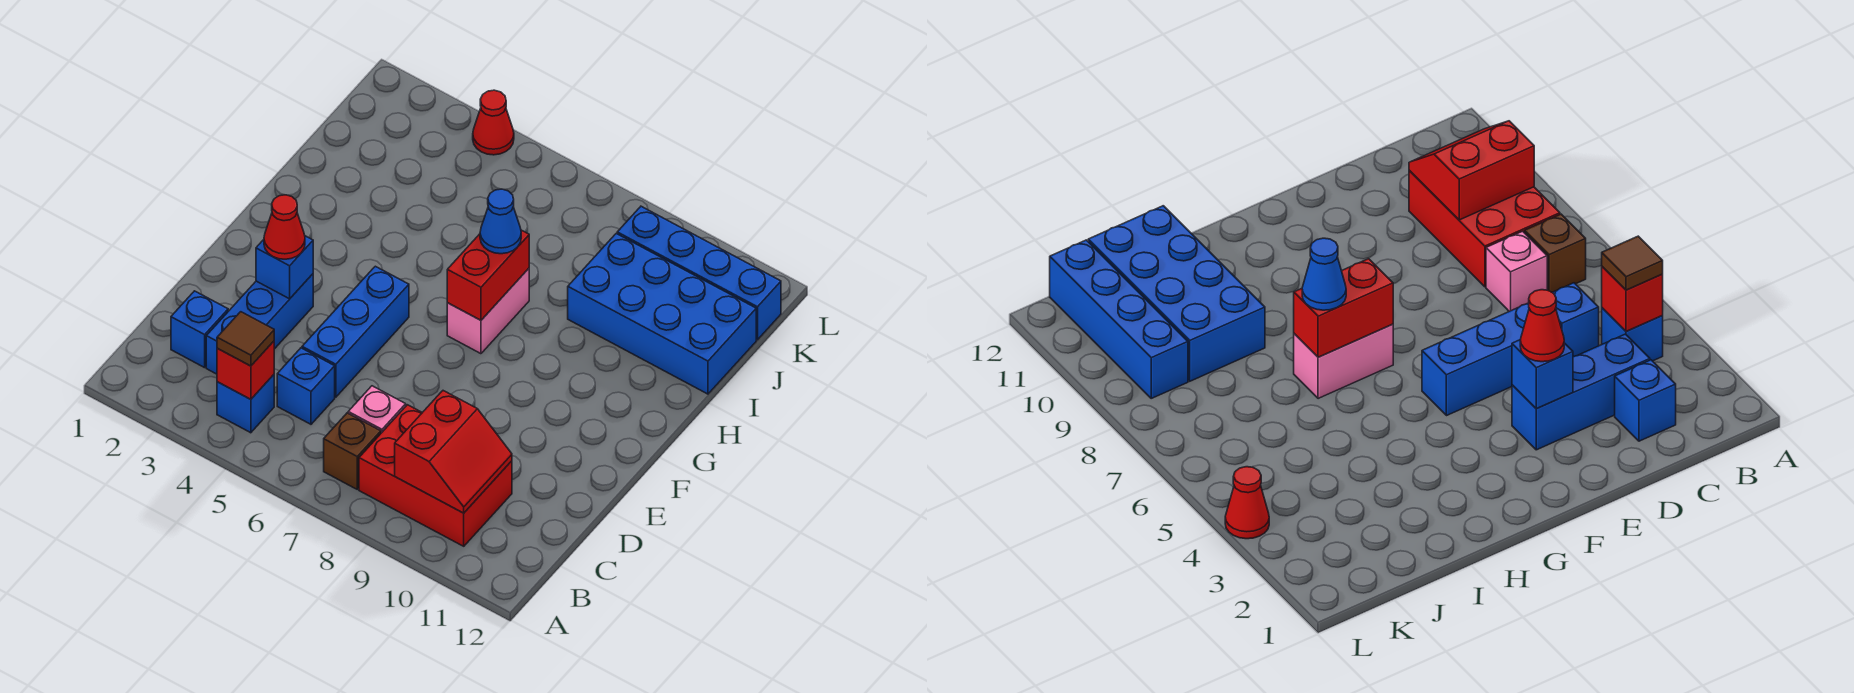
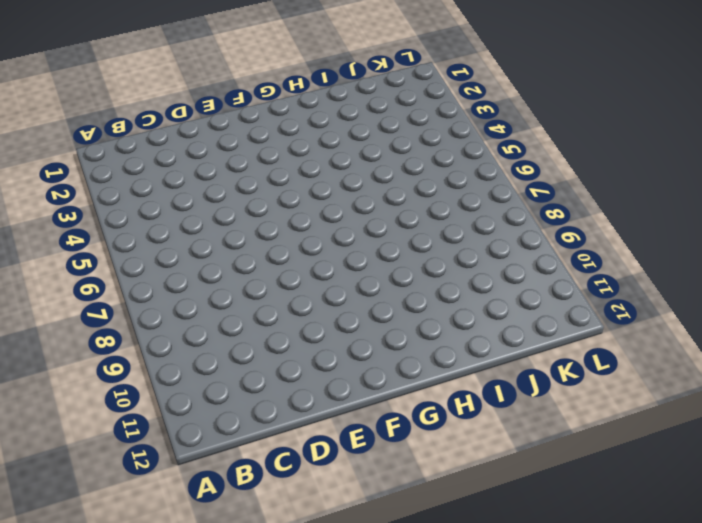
none -> blue brick B4 level 1
none -> brown brick B7 level 1
none -> red brick B8:C10 level 1

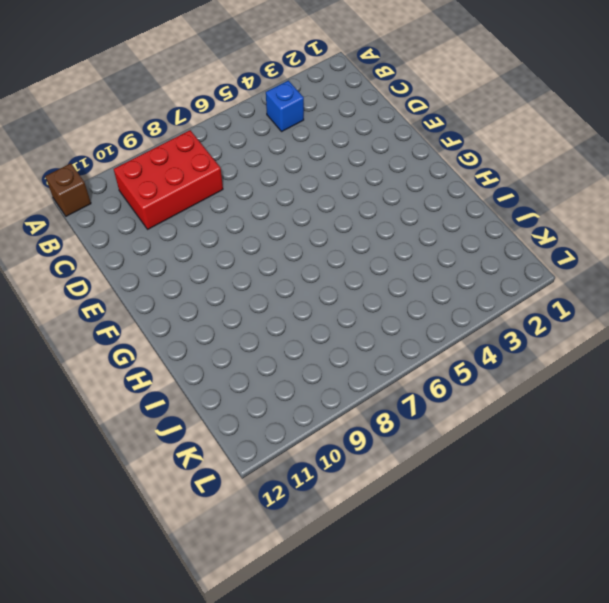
brown brick A12 level 1 -> brown brick B7 level 1
none -> blue brick C2 level 1
none -> blue brick C3:E3 level 1
none -> blue brick C5 level 1

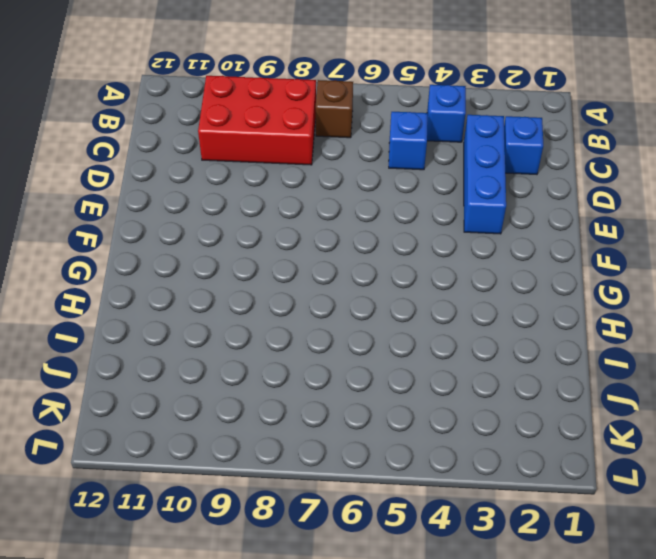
none -> pink brick C7 level 1
none -> blue brick D5:F5 level 1
none -> pink brick G7:H7 level 1

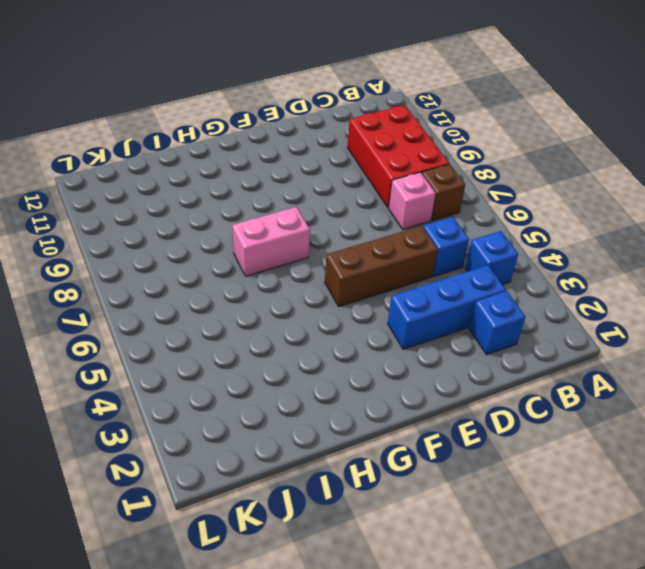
brown brick D5:F5 level 1 -> blue brick D5:F5 level 1
none -> blue brick I9:J12 level 1
none -> blue brick K9:K12 level 1
none -> red cone L4 level 1

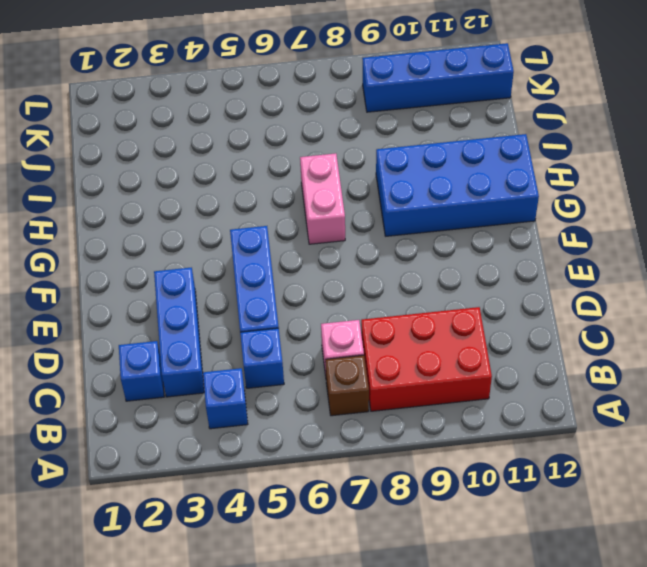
blue brick G9:H12 level 1 -> blue brick I9:J12 level 1
none -> red cone L4 level 1
none -> red brick B4 level 2
none -> red slope B9:C10 level 2 top 9

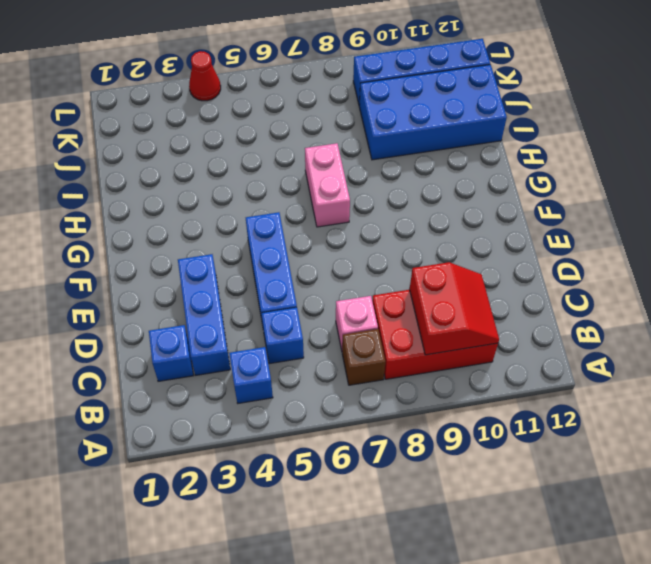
none -> red brick B4 level 2
none -> blue brick E3 level 2
none -> red brick G7:H7 level 2

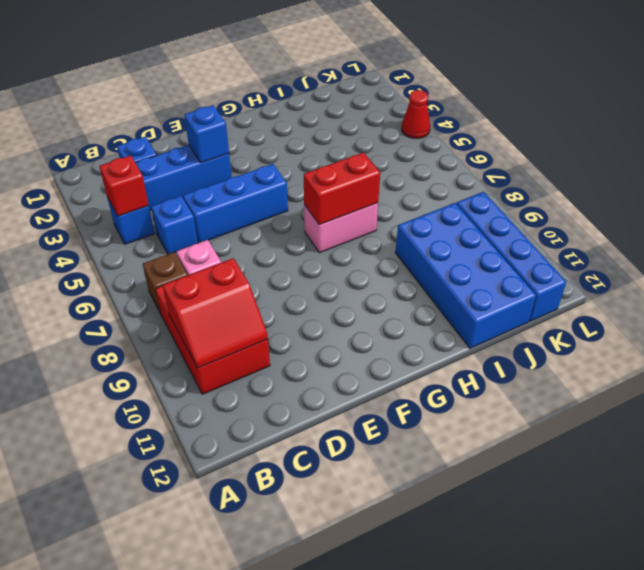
none -> brown tile B4 level 3
none -> red cone E3 level 3
none -> blue cone H7 level 3

